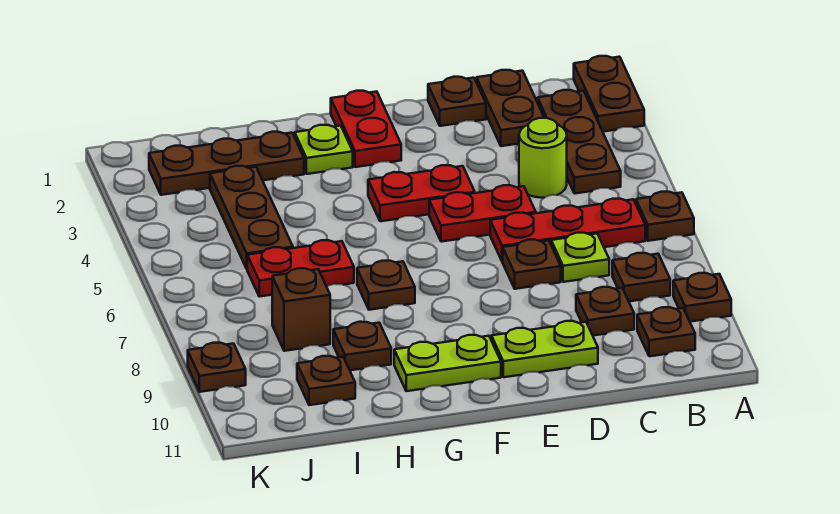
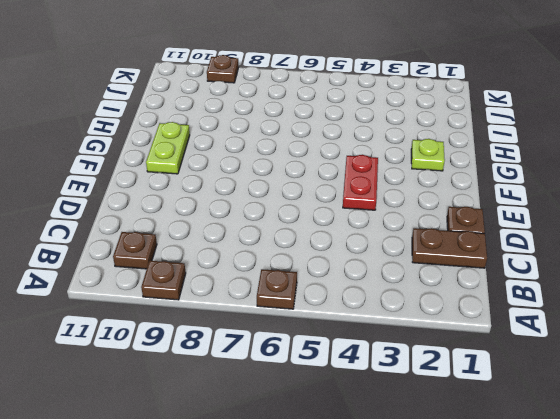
none -> brown plate A1:A2 level 1
none -> brown plate B2:B4 level 1
none -> red plate B6:D6 level 1

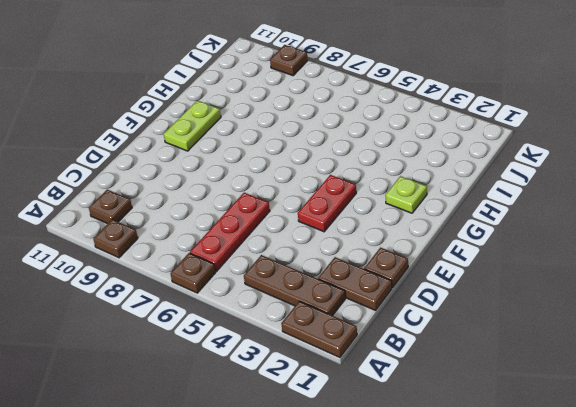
none -> brown plate B8 level 1
none -> lime round brick C4 level 1
none -> lime plate C7 level 1

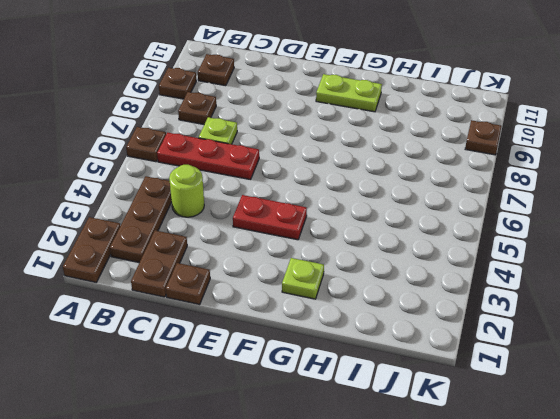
none -> brown plate C9 level 1
none -> red plate D5:E5 level 1
none -> brown plate D7 level 1

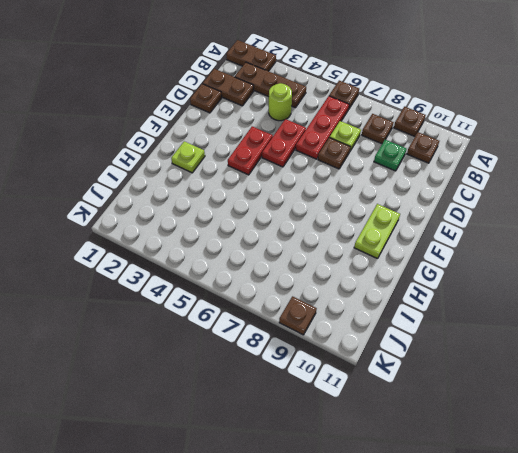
green plate C9 level 1 -> brown plate C9 level 1
none -> lime plate D10:E10 level 1
none -> red plate F1:F2 level 1
none -> brown plate G7 level 1

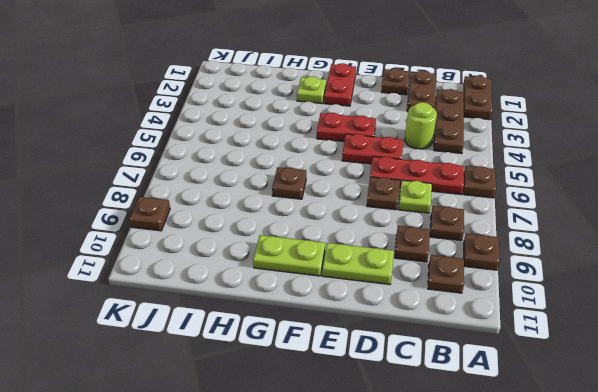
none -> brown plate H2:J2 level 1
none -> red plate H6:I6 level 1
none -> brown plate H9 level 1

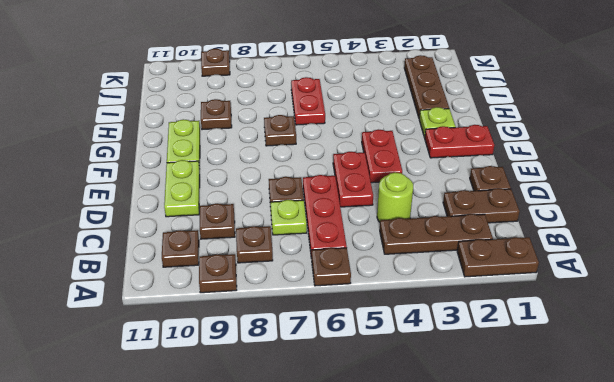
none -> brown plate I3:I5 level 1
none -> brown brick I8 level 1
none -> brown plate I10 level 1

